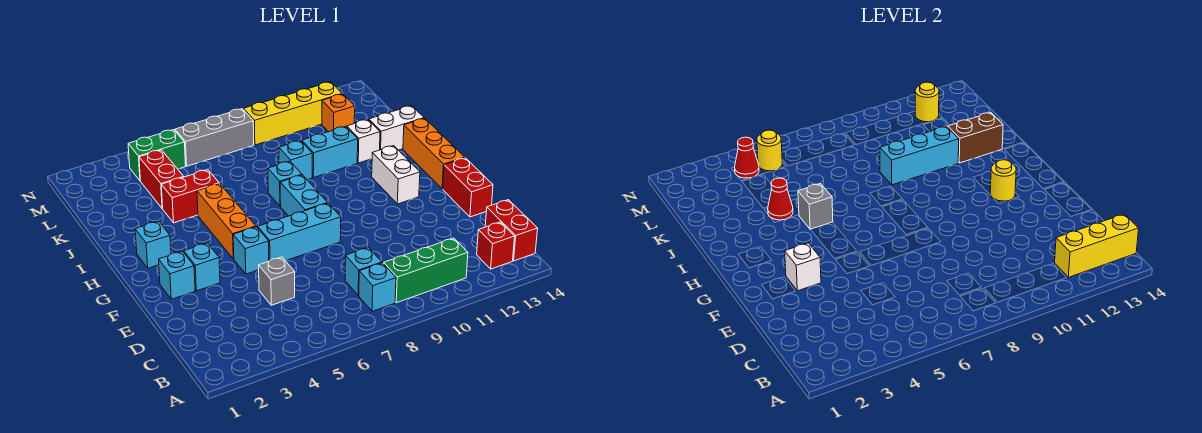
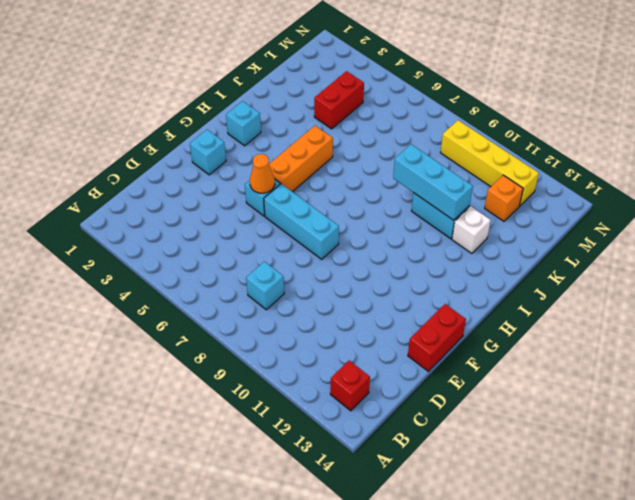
orange cone F5 level 2 -> none
none -> cyan brick B8 level 1
none -> green brick B9:B11 level 1
none -> red brick B14:C14 level 1
none -> grey brick D5 level 1

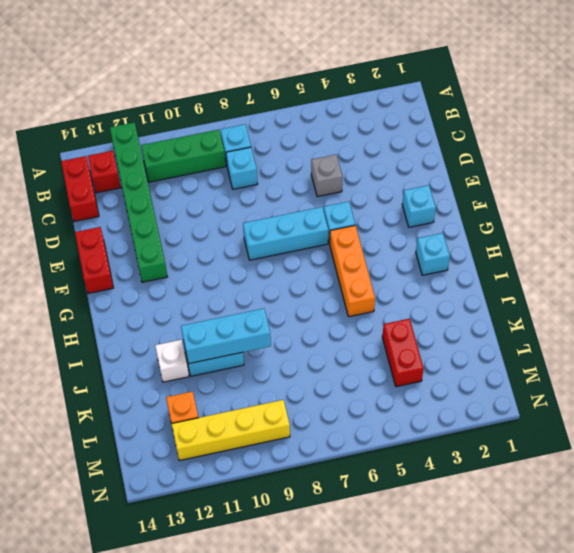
green brick A12:F12 level 1 -> none
none -> cyan brick F3 level 1
none -> cyan brick G8:H8 level 1
none -> white brick G12:H12 level 1
none -> orange brick G14:I14 level 1

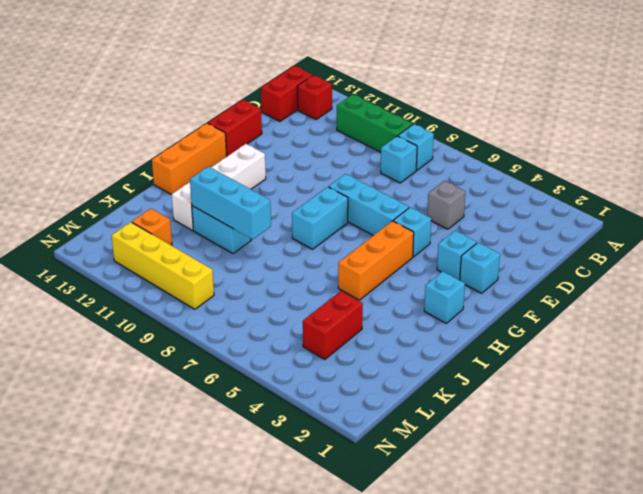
none -> cyan brick I8 level 1
none -> red brick J4:J5 level 1
none -> cyan brick J9 level 1
none -> white brick J13:J14 level 1

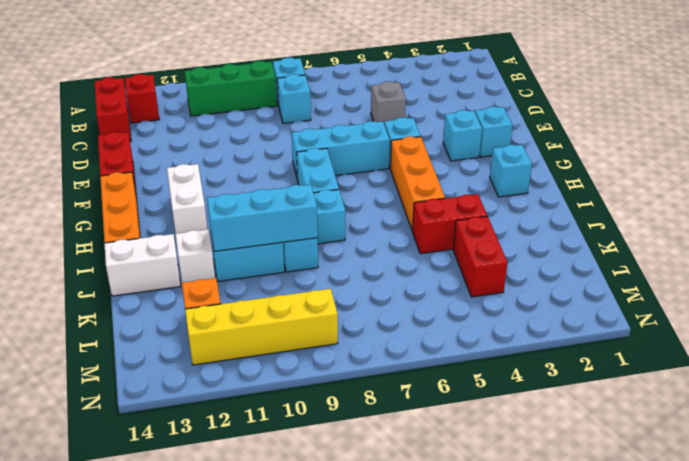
none -> green brick M4:M5 level 1
none -> grey brick M6:M8 level 1
none -> yellow brick B12:B14 level 2
none -> white brick F3 level 2

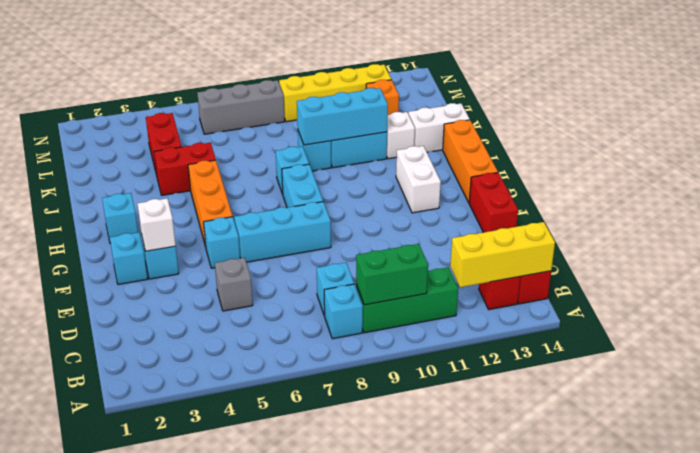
green brick B9:B10 level 2 -> green brick M4:M5 level 1
none -> yellow round brick G12 level 2
none -> grey brick I5 level 2
none -> red cone J4 level 2
none -> brown brick J12:J13 level 2

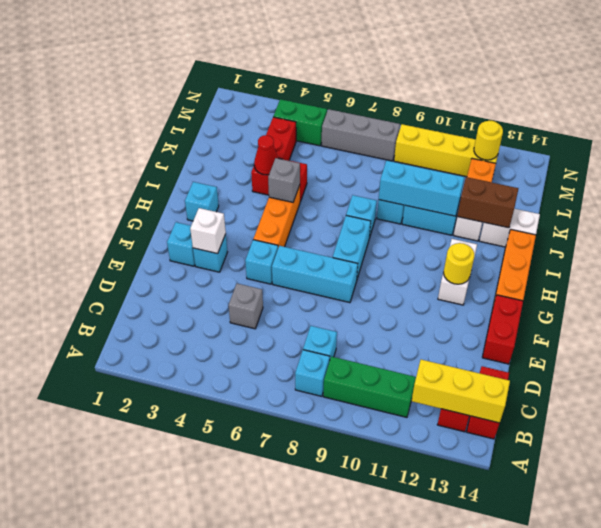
none -> red cone M4 level 2
none -> yellow round brick M5 level 2

